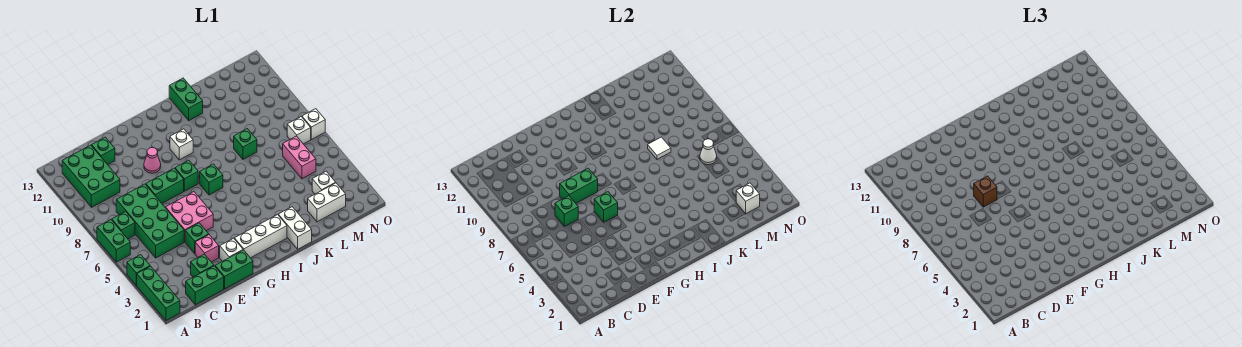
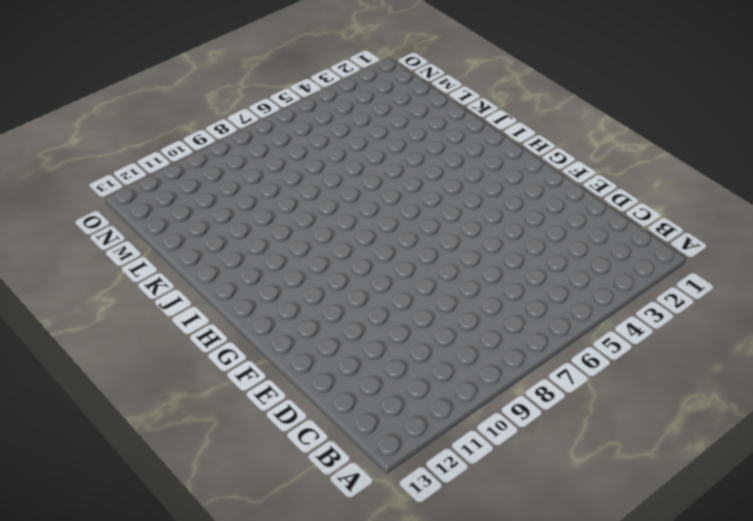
none -> green brick A1:A3 level 1
none -> green brick A4 level 1
none -> green brick A6:A7 level 1
none -> green brick B7 level 1

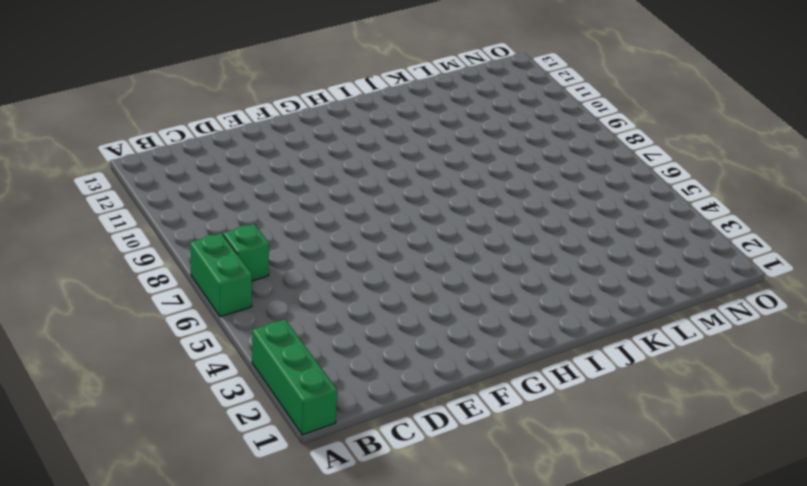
none -> green brick A4 level 1
none -> green brick B10:C12 level 1
none -> green brick C1:D1 level 1
none -> green brick C5:D8 level 1

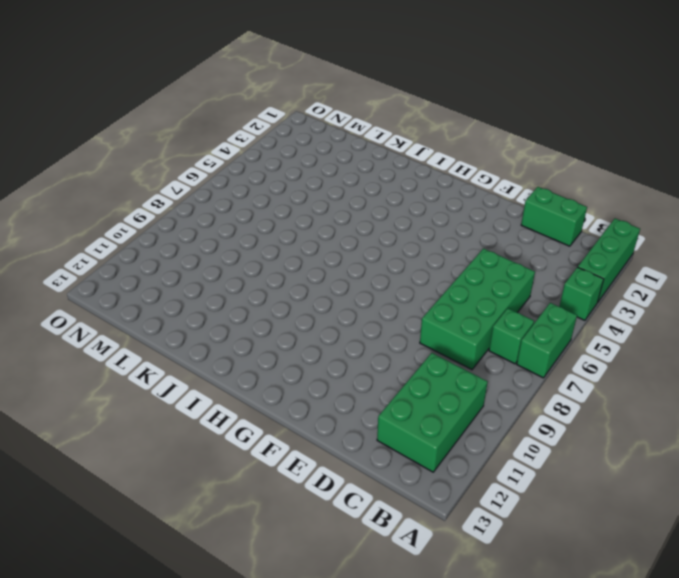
none -> green brick D2 level 1
none -> green brick D12 level 1
none -> green brick E1:F1 level 1
none -> pink brick E3 level 1

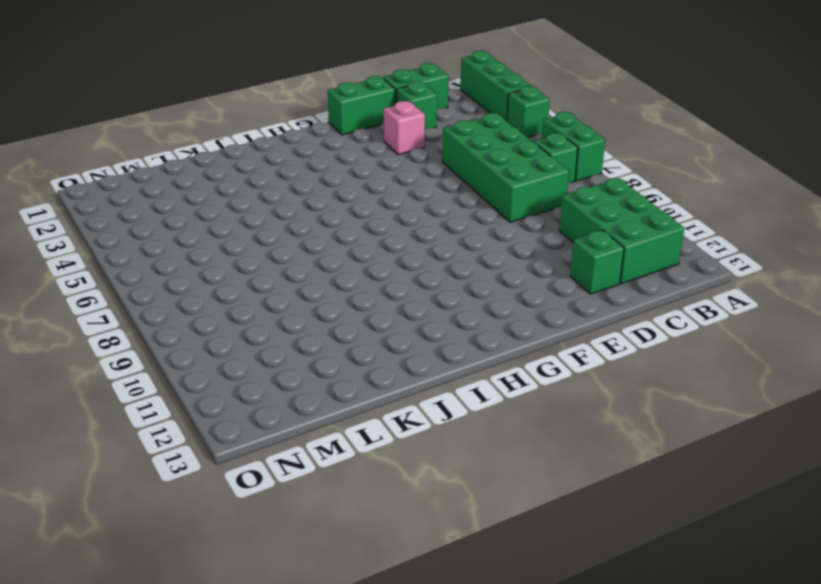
none -> green brick E4 level 1
none -> pink brick E5:F6 level 1
none -> green brick E8:F8 level 1
none -> white brick F2 level 1

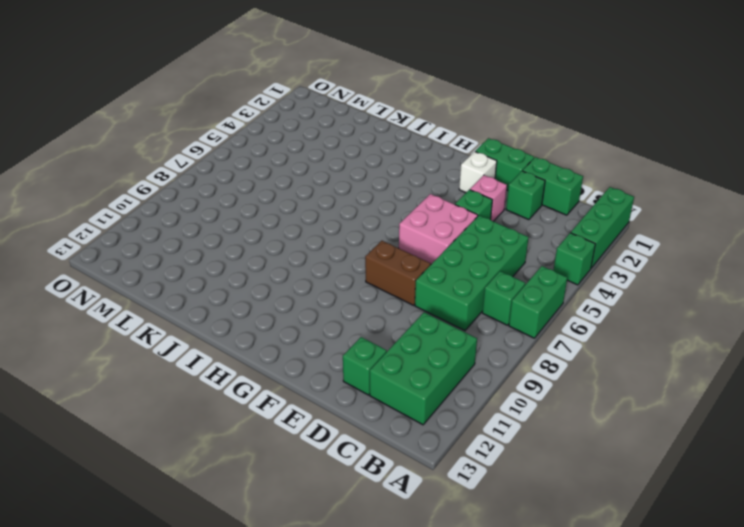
brown brick E8:F8 level 1 -> green brick E8:F8 level 1
none -> pink cone F10 level 1
none -> white brick G2:I2 level 1
none -> green brick G8 level 1
none -> green brick H7 level 1

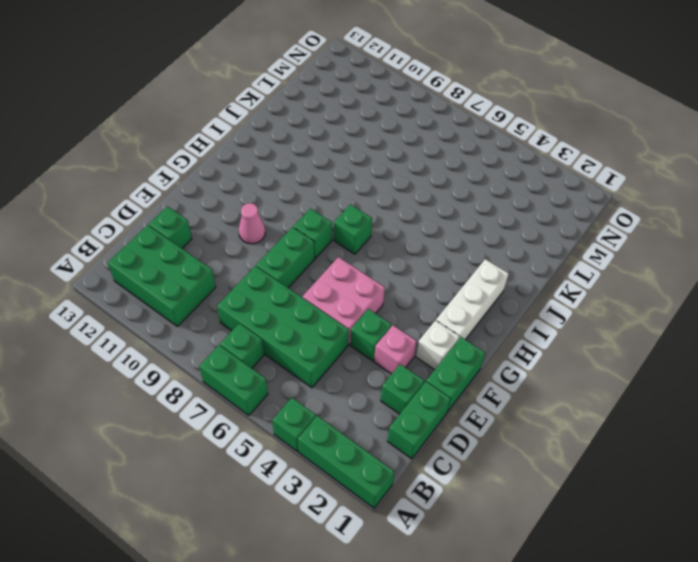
none -> white brick H10 level 1
none -> white brick J1:J2 level 1
none -> green brick J12:J13 level 1
none -> green brick K8 level 1

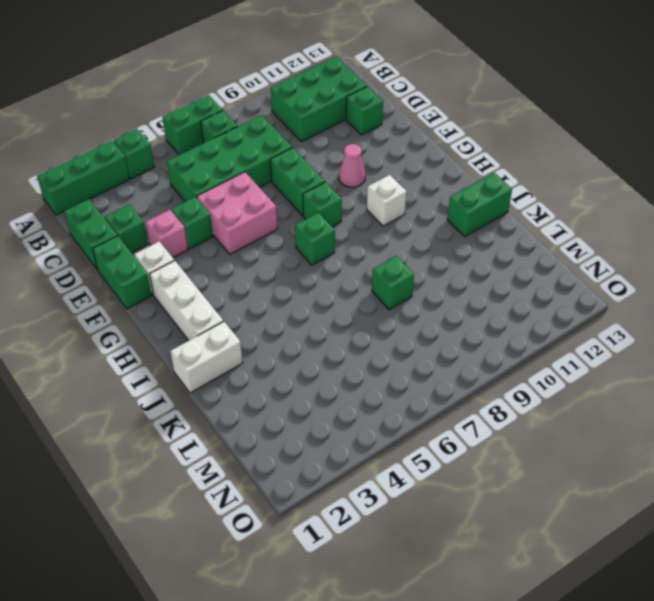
none -> white brick L2:M2 level 1
none -> white brick M3 level 1
none -> pink brick M5:M6 level 1
none -> white brick N7 level 1

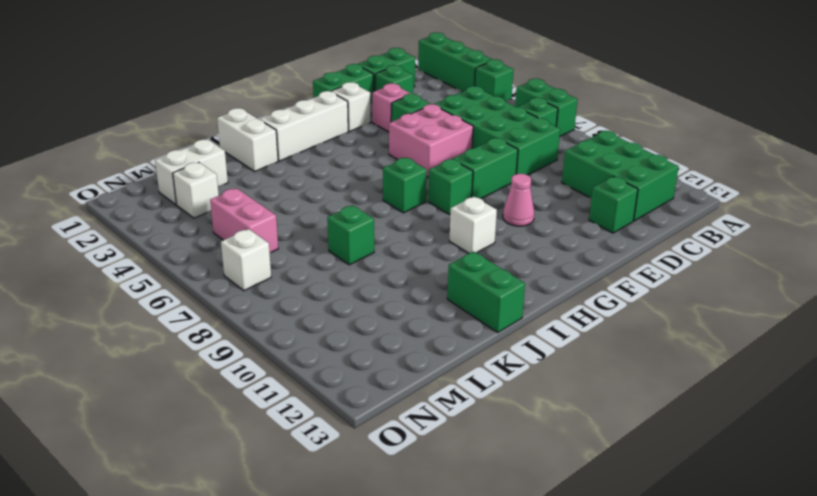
none -> white brick O7 level 1
none -> green brick D7 level 2
none -> green brick E8:F8 level 2
none -> green brick F6 level 2

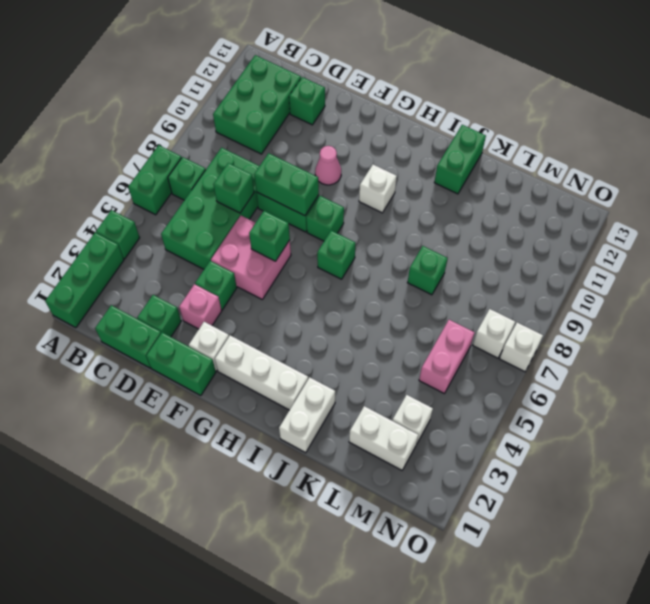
none -> white tile K8 level 2
none -> white brick M2 level 2
none -> white cone M6 level 2
none -> brown brick E8 level 3

